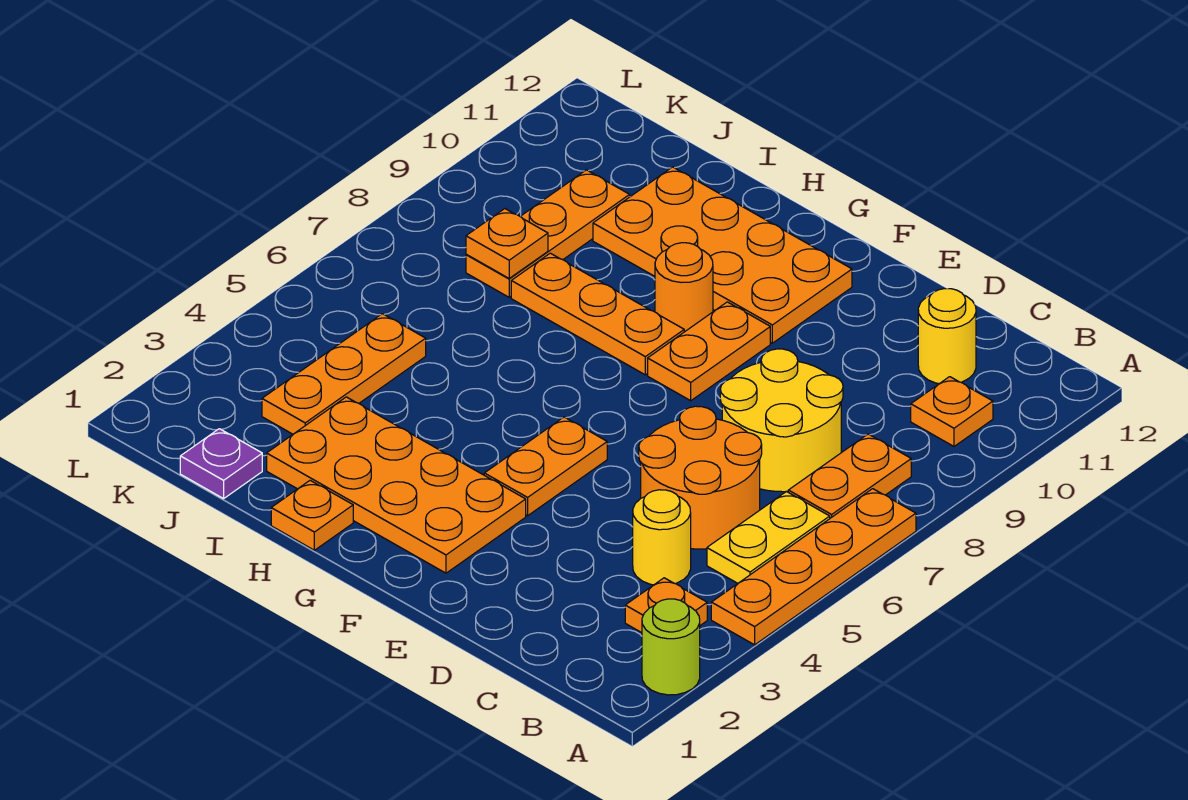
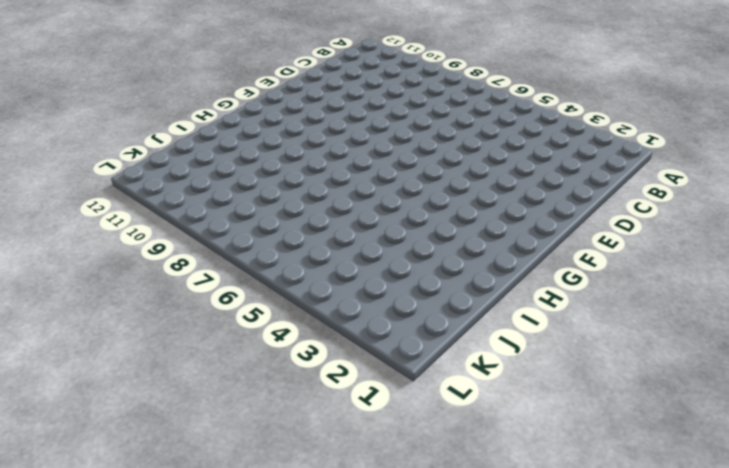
none -> lime round brick A2 level 1
none -> orange plate A4:A7 level 1
none -> orange plate B3 level 1

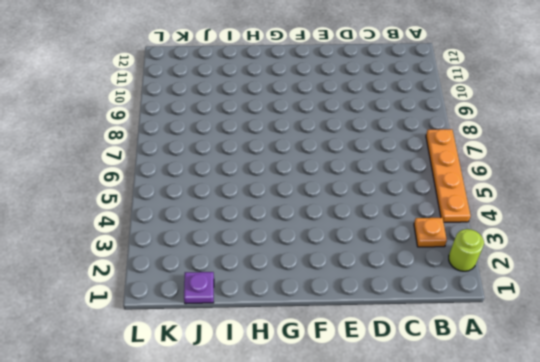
none -> yellow plate B5:B6 level 1
none -> orange plate B7:B8 level 1
none -> orange plate B10 level 1

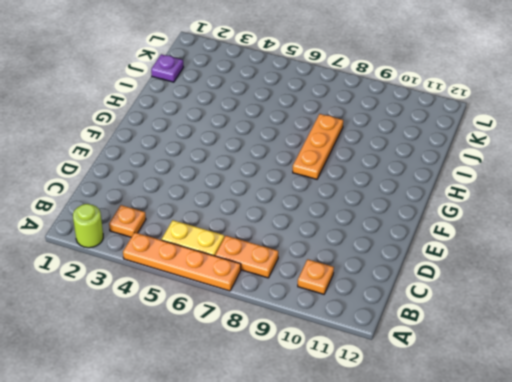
none -> yellow round brick C4 level 1
none -> orange round brick C5:D6 level 1
none -> yellow round brick C7:D8 level 1

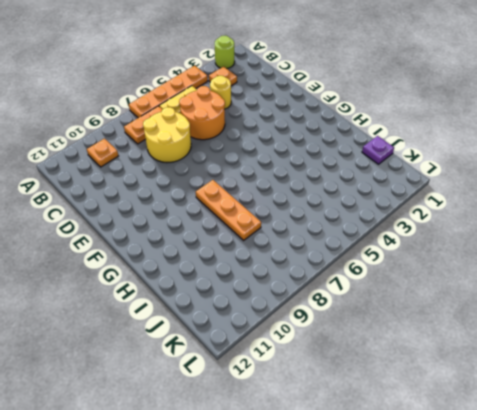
none -> yellow round brick C11 level 1
none -> orange plate F2:I3 level 1
none -> orange plate F4:F5 level 1

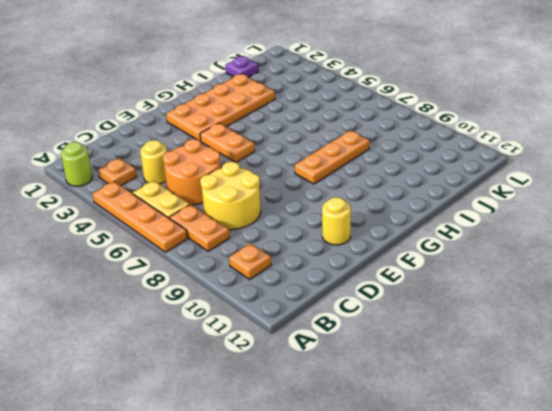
yellow round brick E11 level 1 -> yellow round brick C11 level 1
none -> orange plate F8:F9 level 1
none -> orange plate F10:I11 level 1
none -> orange round brick G9 level 1

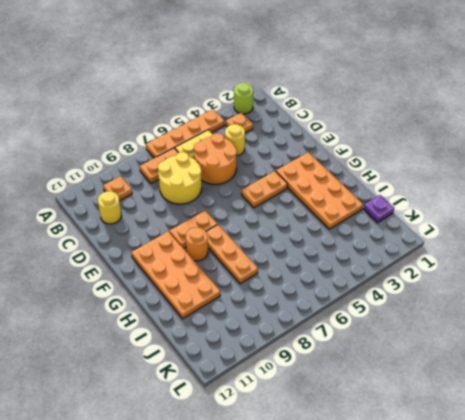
none -> orange plate H1 level 1
none -> orange plate J3:J5 level 1
none -> orange plate J8:J10 level 1

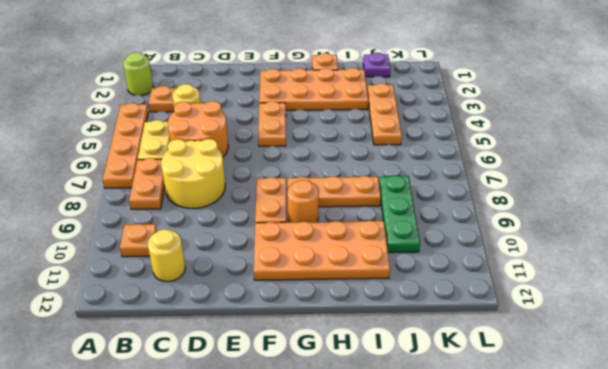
green plate J8:J10 level 1 -> orange plate J8:J10 level 1
none -> orange plate J8 level 2

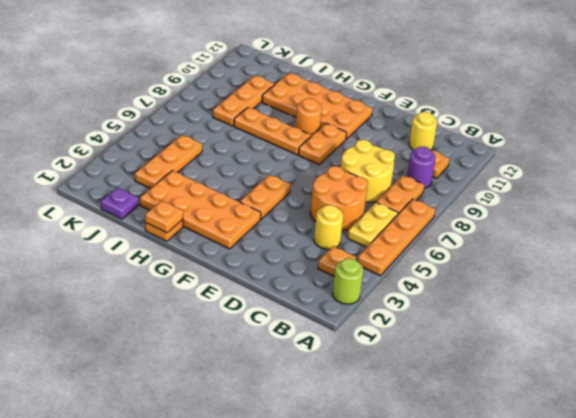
purple round brick B9 level 1 -> none
orange plate H1 level 2 -> orange plate J8 level 2

